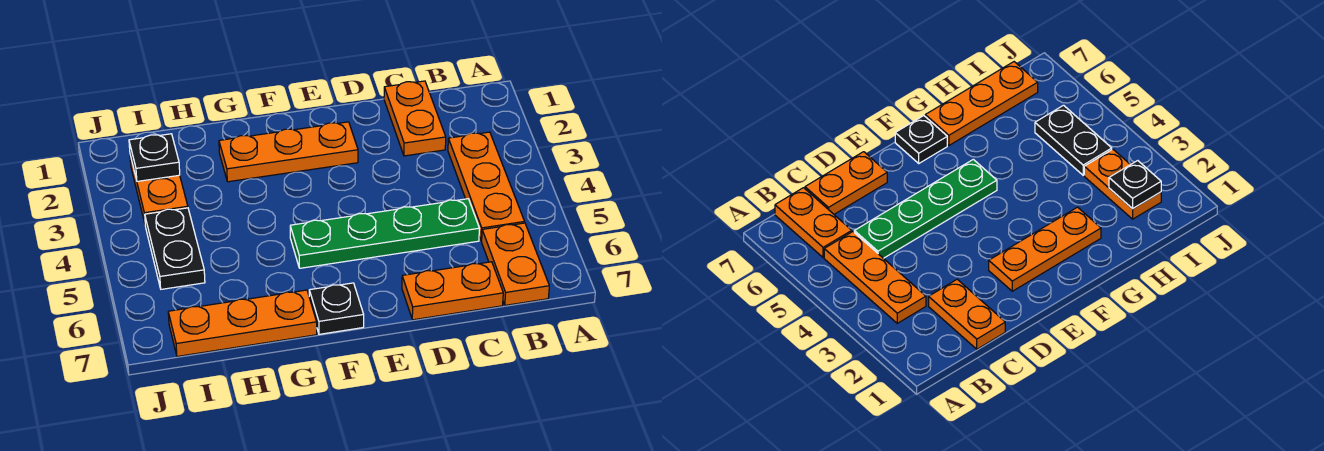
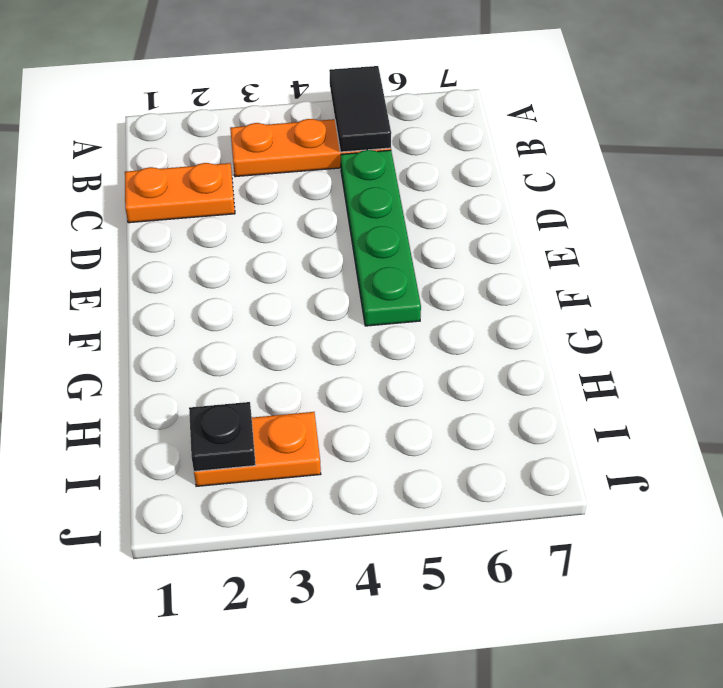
black tile A5:B5 level 2 -> none
none -> orange plate B6:B7 level 1
none -> orange plate C7:D7 level 1

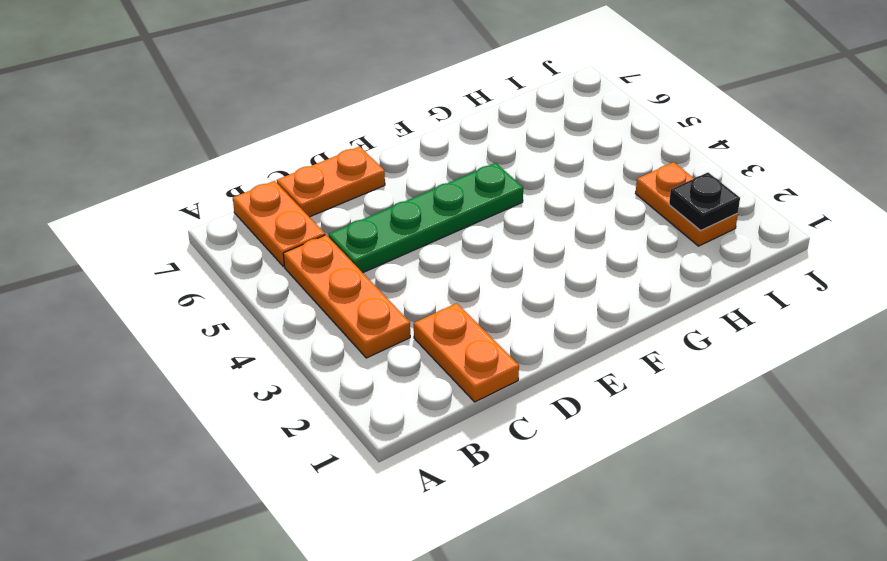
none -> orange plate E2:G2 level 1
none -> black plate F7 level 1

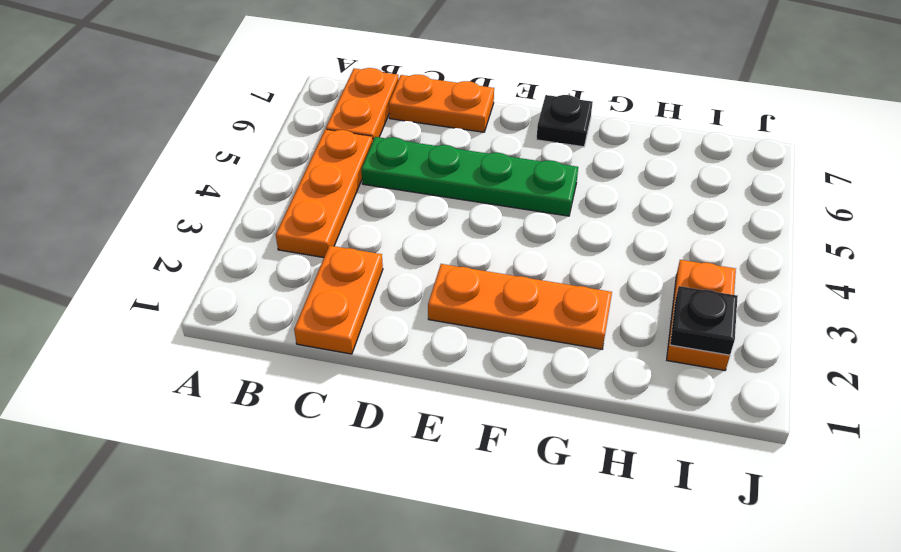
none -> orange plate G7:I7 level 1
none -> black plate I4:I5 level 1

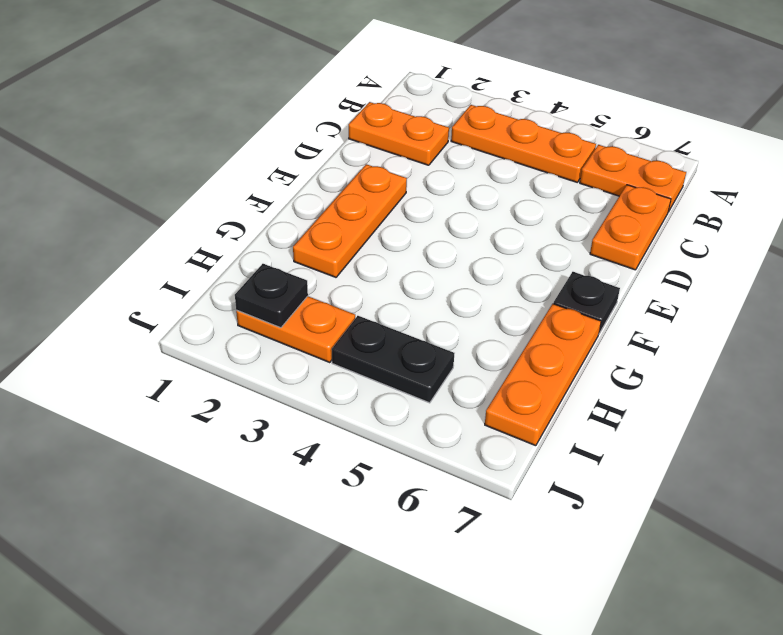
none -> green plate C5:F5 level 1

